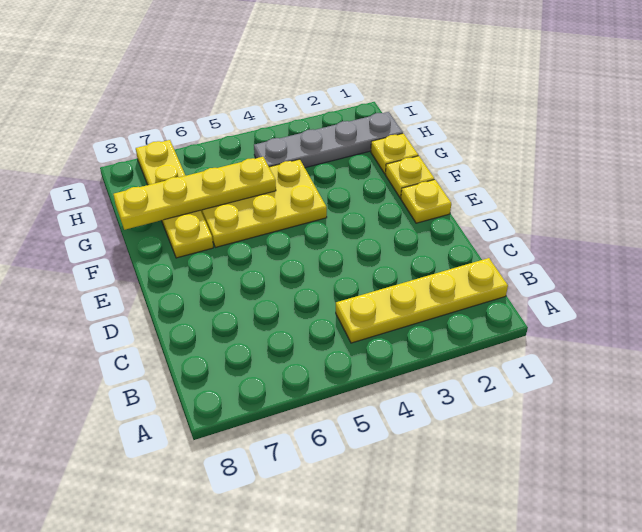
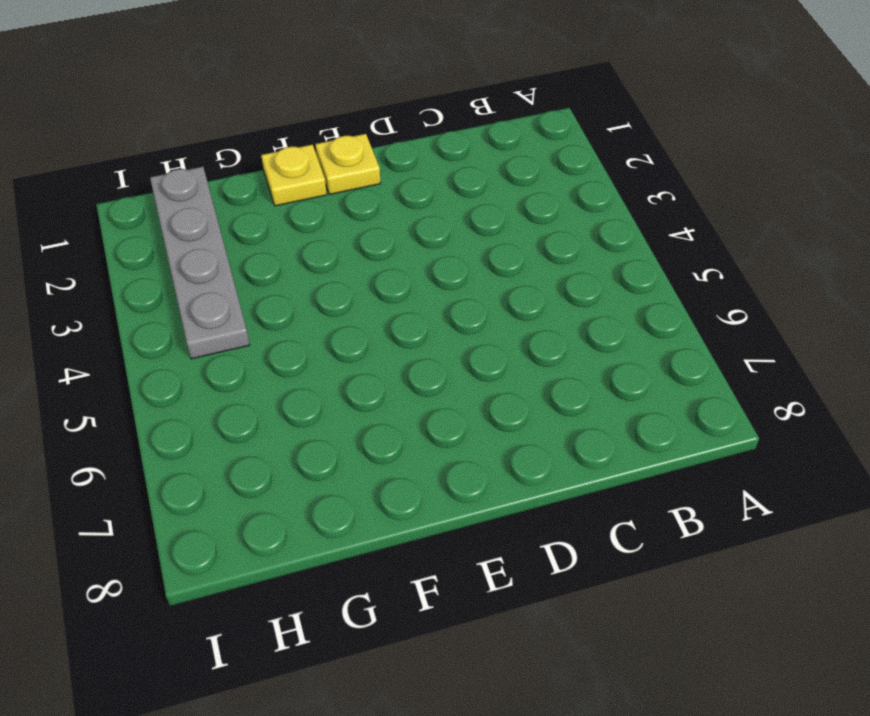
none -> yellow plate B1:B4 level 1
none -> yellow plate F4:G6 level 1

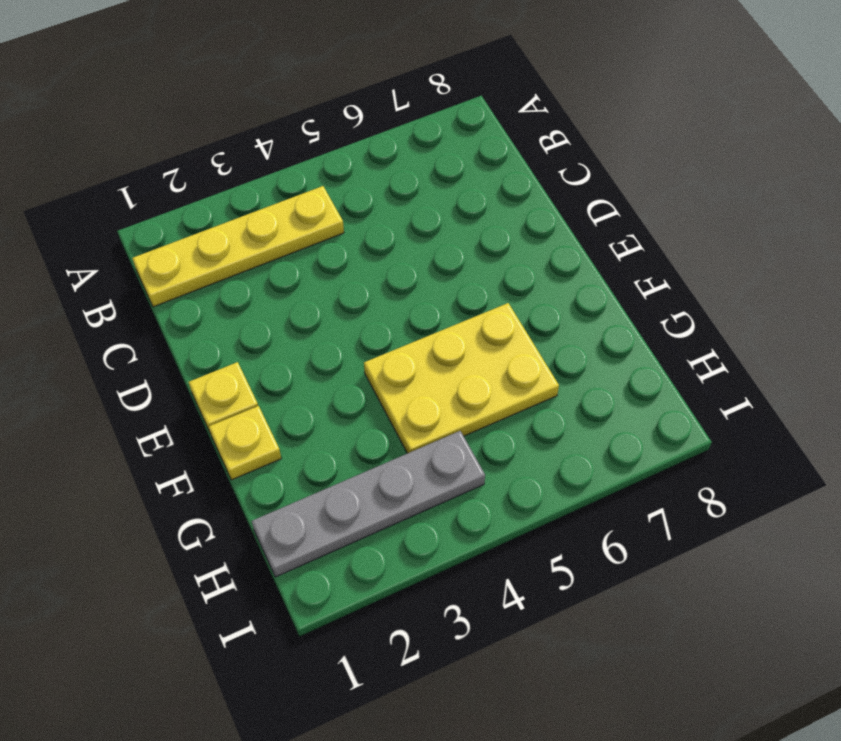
none -> yellow plate F7:I7 level 1
none -> yellow plate G1 level 1

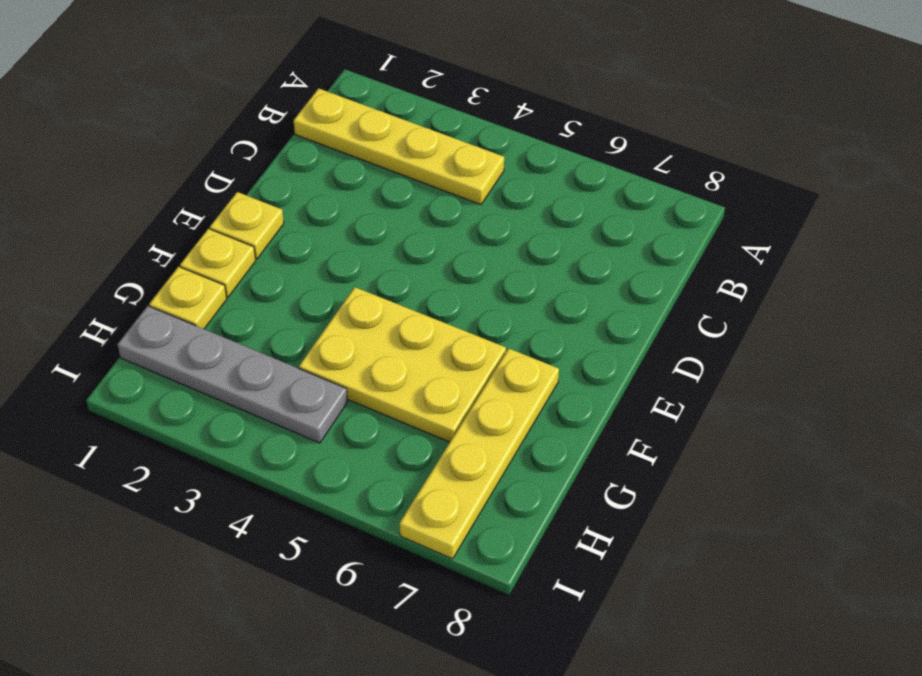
none -> yellow plate G5:G8 level 2

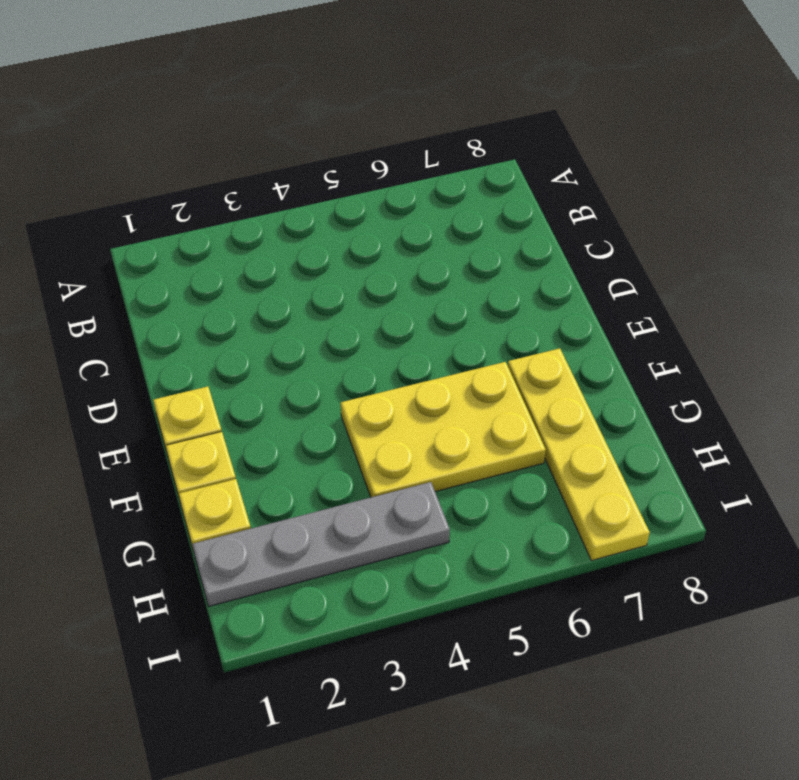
none -> yellow plate B1:B4 level 1
none -> yellow plate G5:G8 level 2

